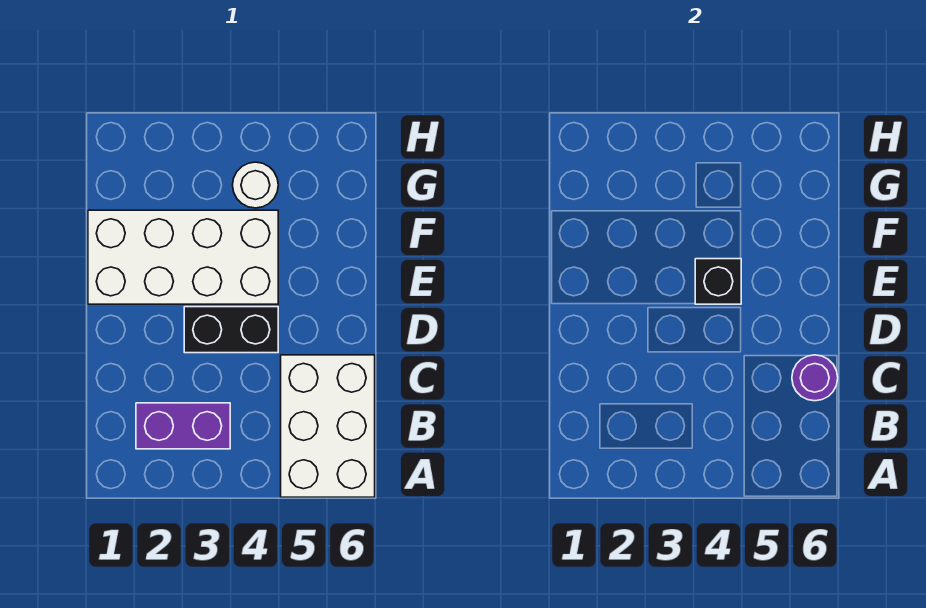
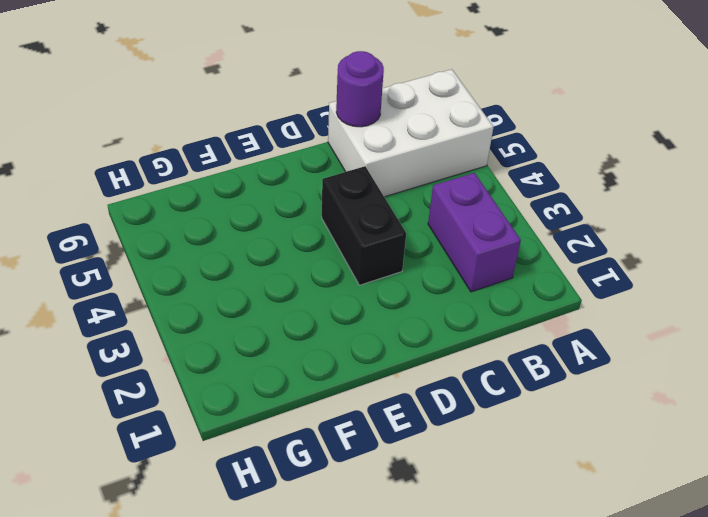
none -> white brick E1:F4 level 1
none -> white round brick G4 level 1

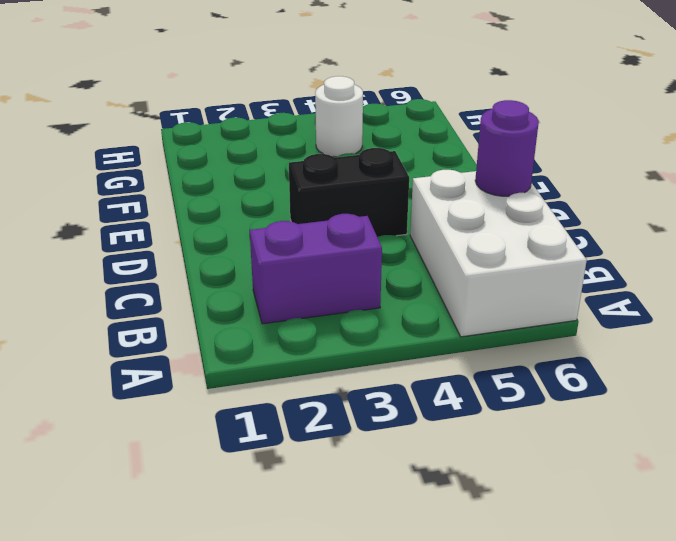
none -> white brick E1:F4 level 1
none -> black brick E4 level 2

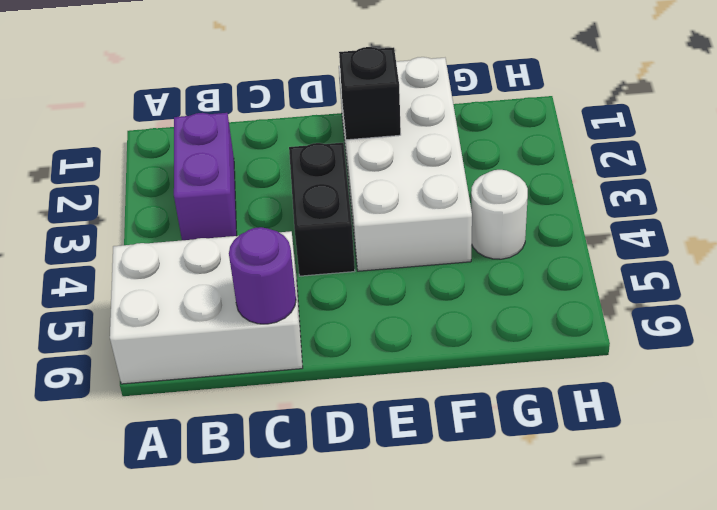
black brick E2 level 2 -> black brick E4 level 2

